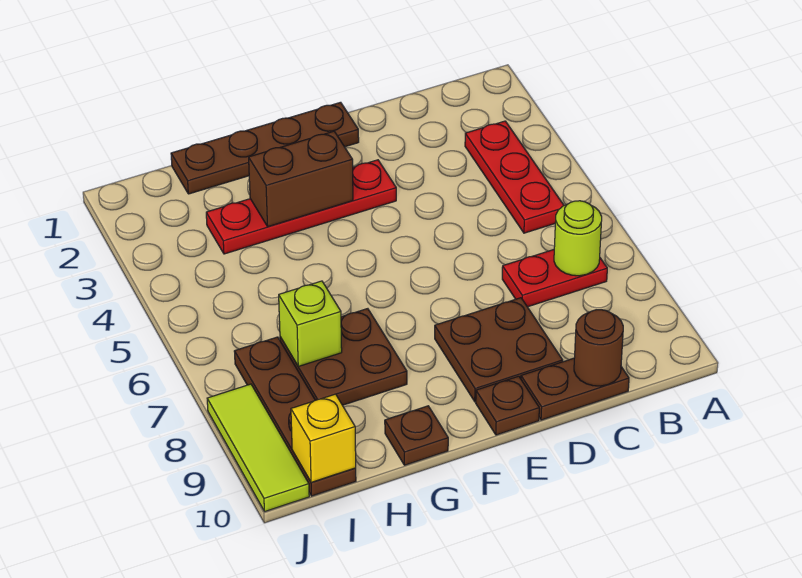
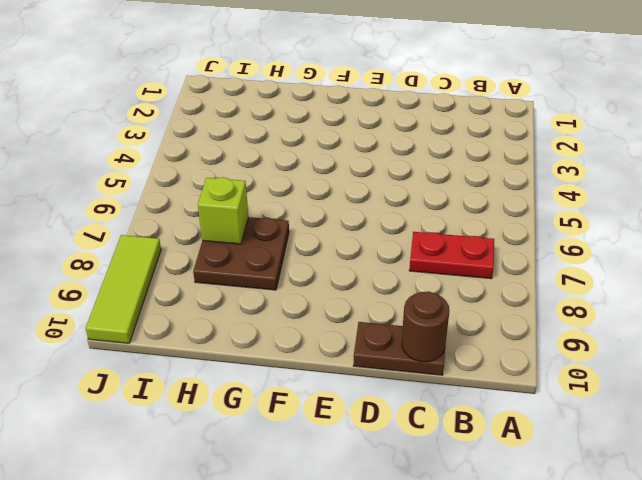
none -> red plate B3:B5 level 1
none -> brown plate D8:E9 level 1
none -> brown plate E1:H1 level 1

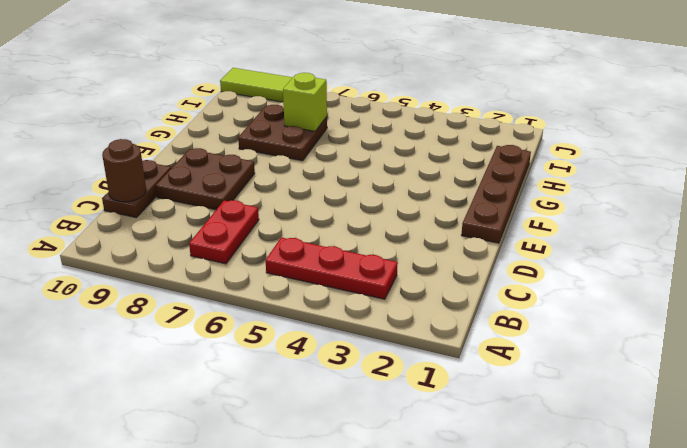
none -> red plate E3:H3 level 1
none -> brown plate E10 level 1
none -> brown plate G10 level 1

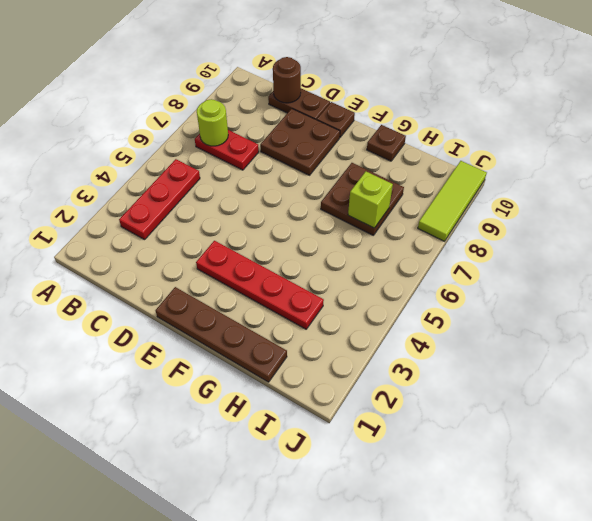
none -> brown plate I7:I10 level 1
none -> brown brick F3:G3 level 2
none -> yellow brick I10 level 2

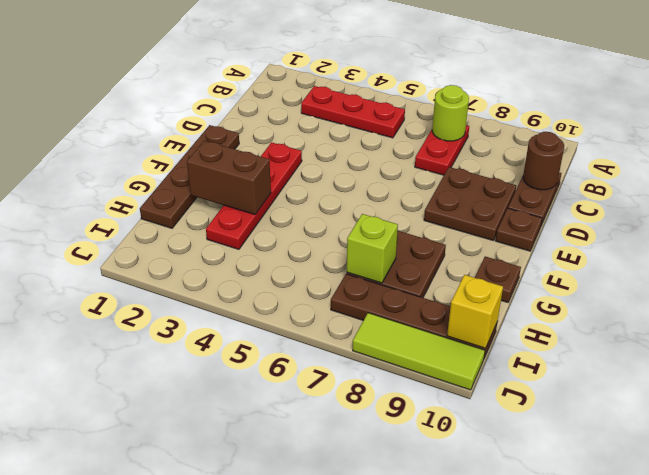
brown brick G2:G3 level 2 -> brown brick F3:G3 level 2

